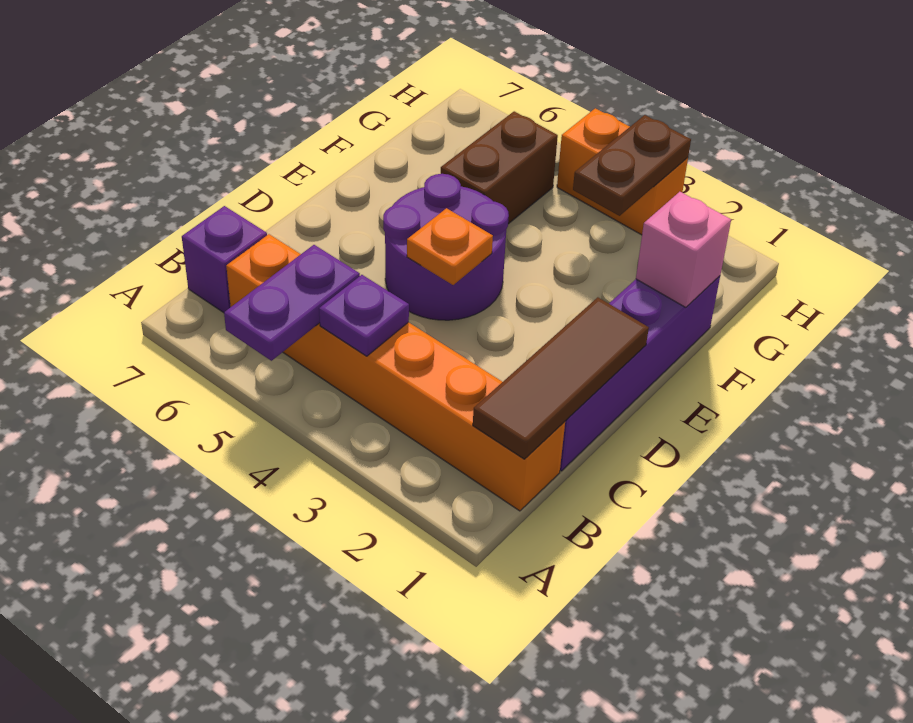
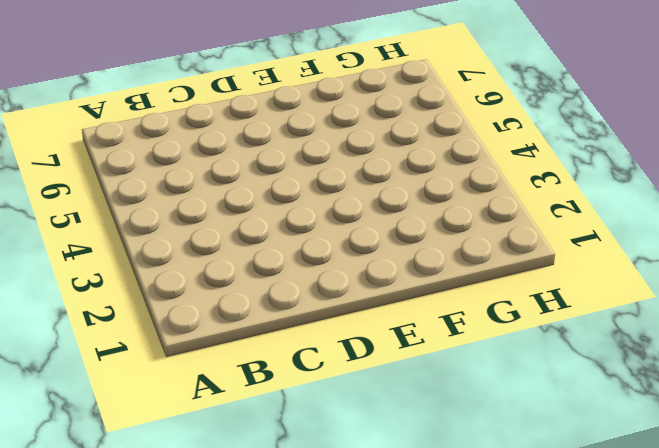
none -> orange brick B1:B6 level 1
none -> purple brick B7 level 1
none -> purple brick C1:F1 level 1

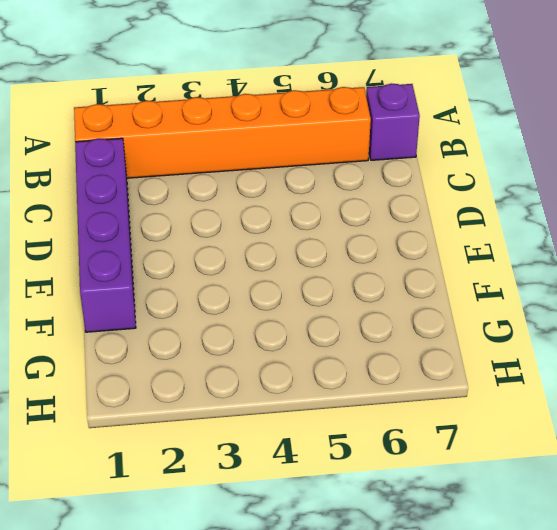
none -> purple round brick D4:E5 level 1
none -> brown brick F5:G5 level 1
none -> orange brick H3:H4 level 1

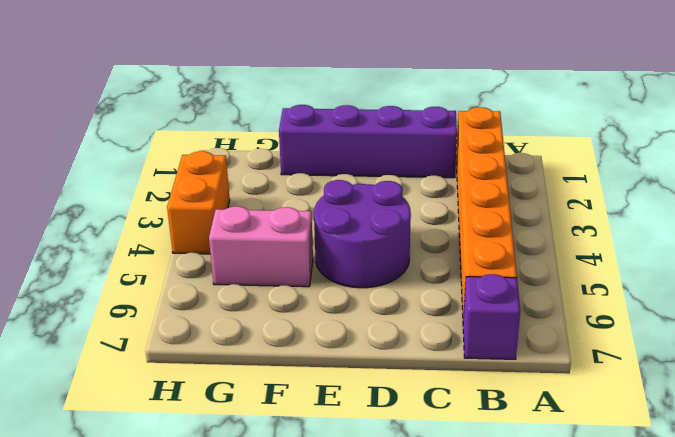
pink brick F5:G5 level 1 -> brown brick F5:G5 level 1
none -> purple plate A5:B5 level 2
none -> brown tile B1:D1 level 2
none -> purple plate B4 level 2

